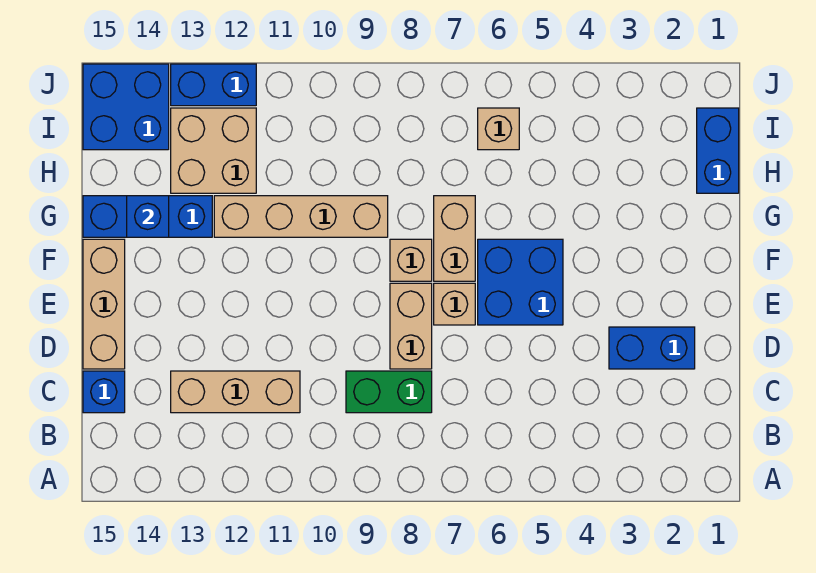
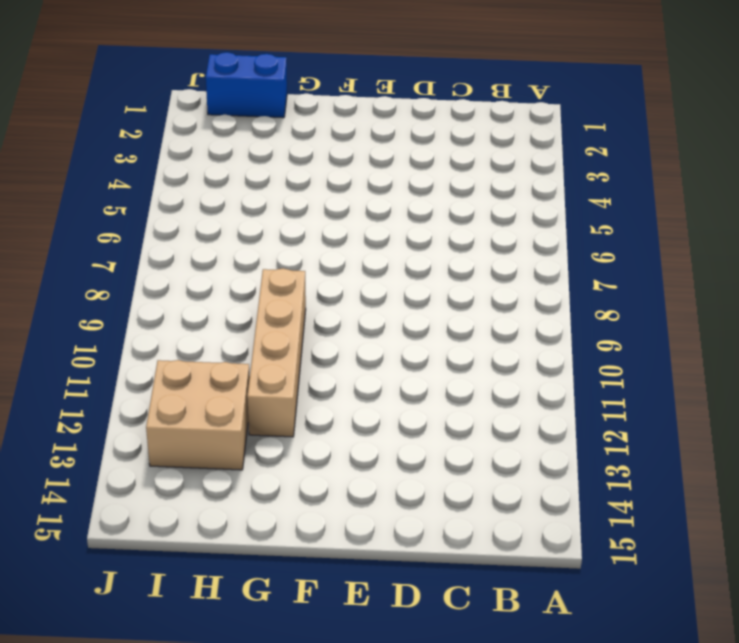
none -> green brick C8:C9 level 1
none -> tan brick C11:C13 level 1
none -> blue brick C15 level 1

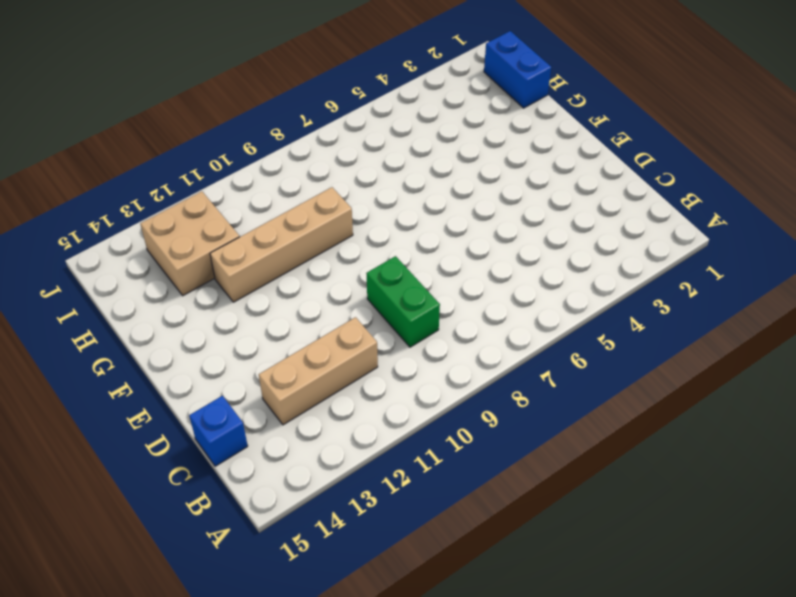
green brick C9:D9 level 1 -> green brick C8:C9 level 1
none -> blue brick D2:D3 level 1
none -> tan brick D8:E8 level 1
none -> tan brick D15:F15 level 1

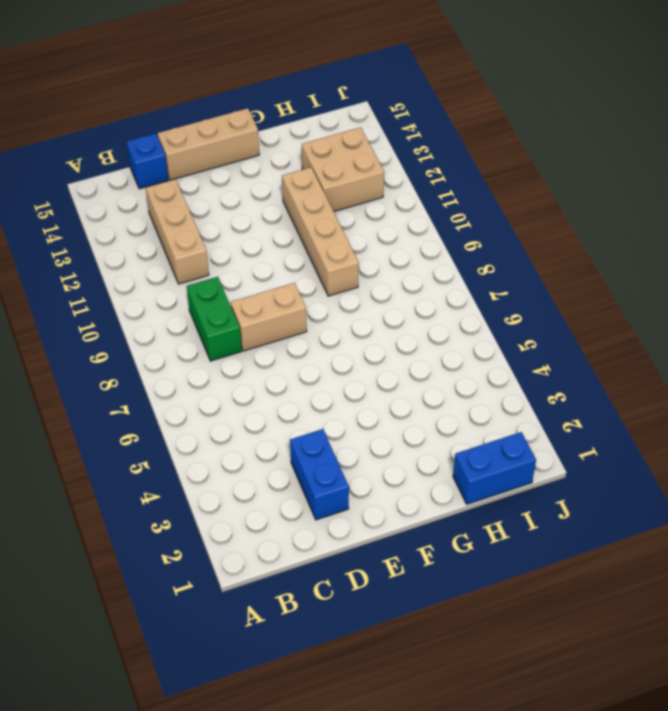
none -> blue brick E5:F6 level 1
none -> tan brick E7 level 1
none -> tan brick F7:G7 level 1

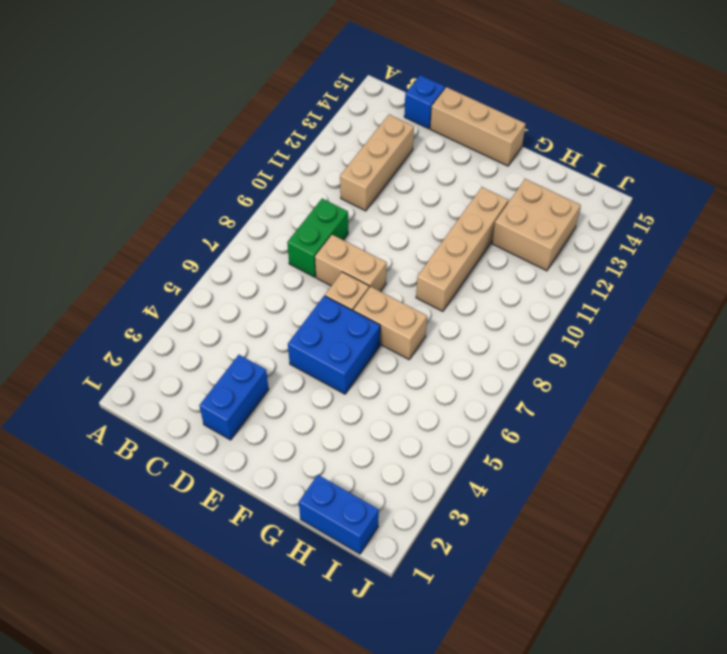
none -> tan brick F8 level 1
none -> blue brick G13:G15 level 1
none -> tan brick I6 level 1

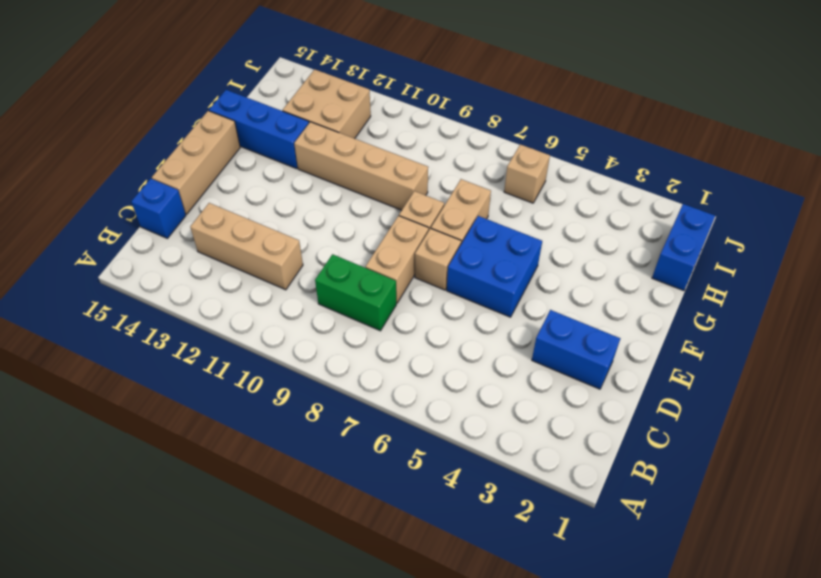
none -> blue brick I14:J15 level 1
none -> blue brick J12:J13 level 1
none -> blue brick G14 level 2

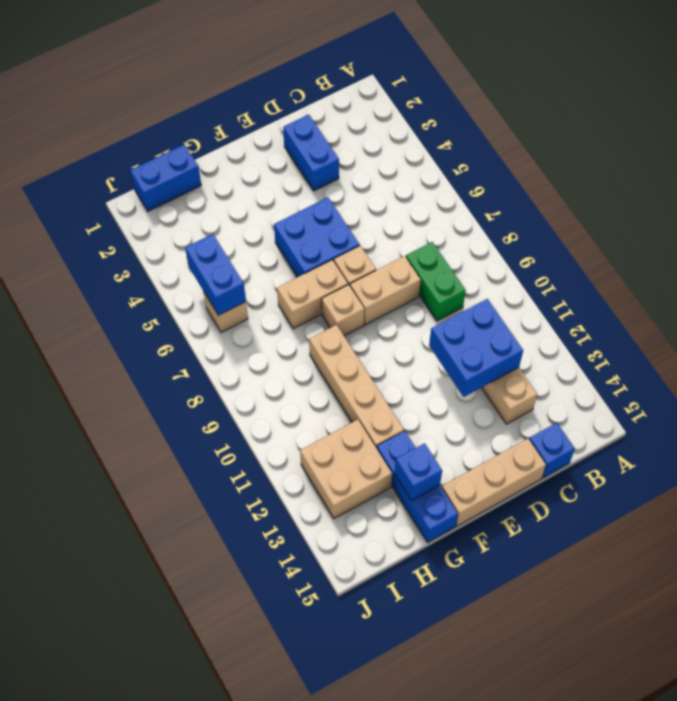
blue brick C11:D12 level 2 -> blue brick I14:J15 level 1
blue brick I5:I6 level 2 -> blue brick J12:J13 level 1

